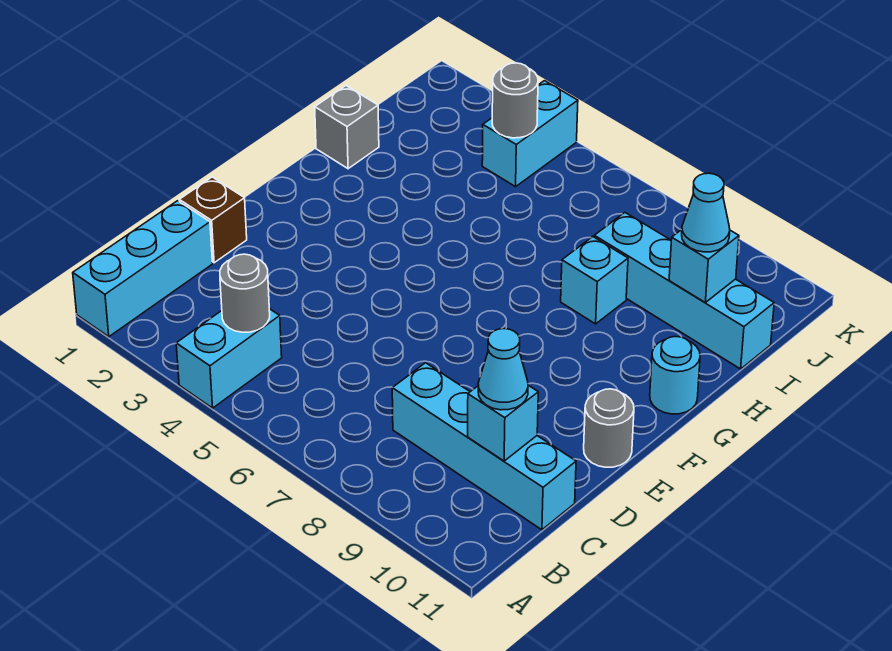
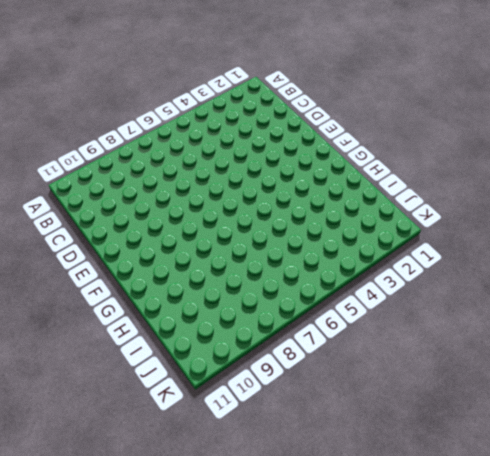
none -> cyan brick A1:C1 level 1
none -> cyan brick A4:B4 level 1
none -> cyan brick C8:C11 level 1

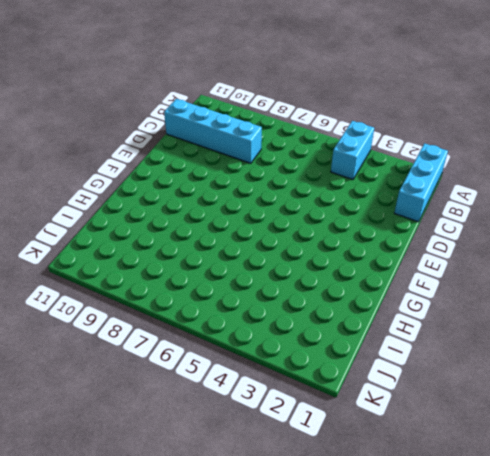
none -> brown brick D1 level 1
none -> grey round brick E11 level 1
none -> cyan round brick G11 level 1

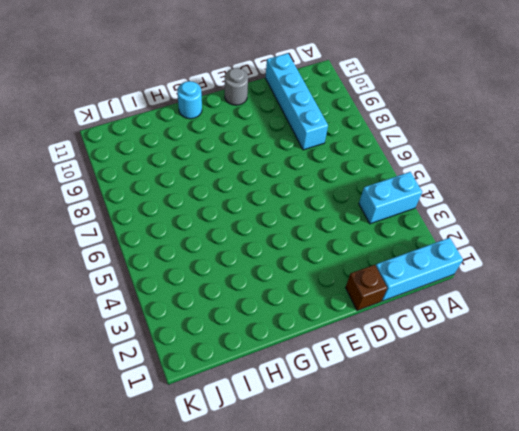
none -> grey brick H1 level 1
none -> cyan brick H8 level 1
none -> cyan brick I8:I11 level 1

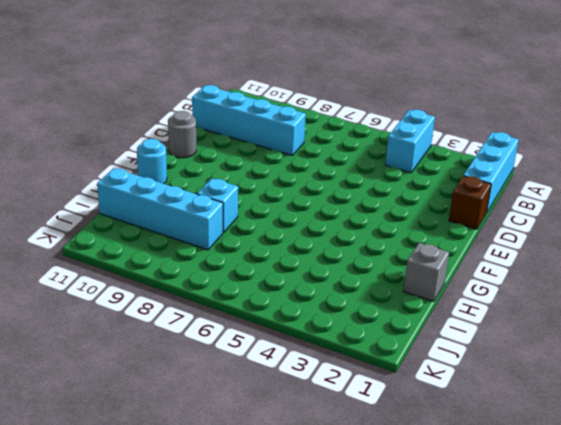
none -> cyan brick J4:K4 level 1
none -> grey round brick B4 level 2
none -> cyan brick C10 level 2

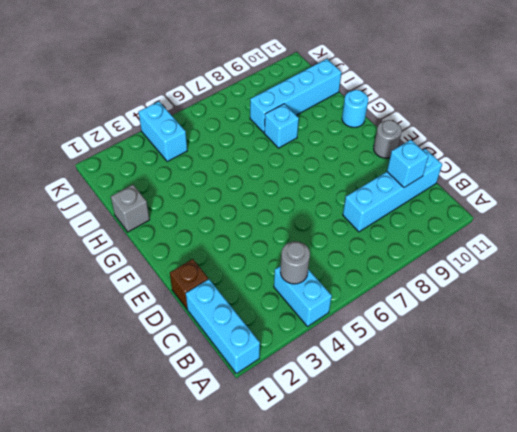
none -> cyan brick I10 level 2
none -> grey round brick J4 level 2
none -> cyan cone C10 level 3

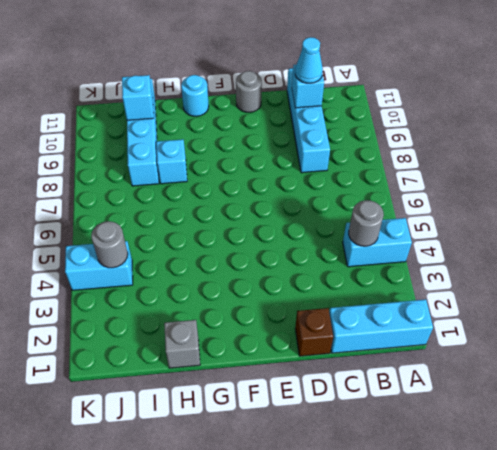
none -> cyan cone I10 level 3

